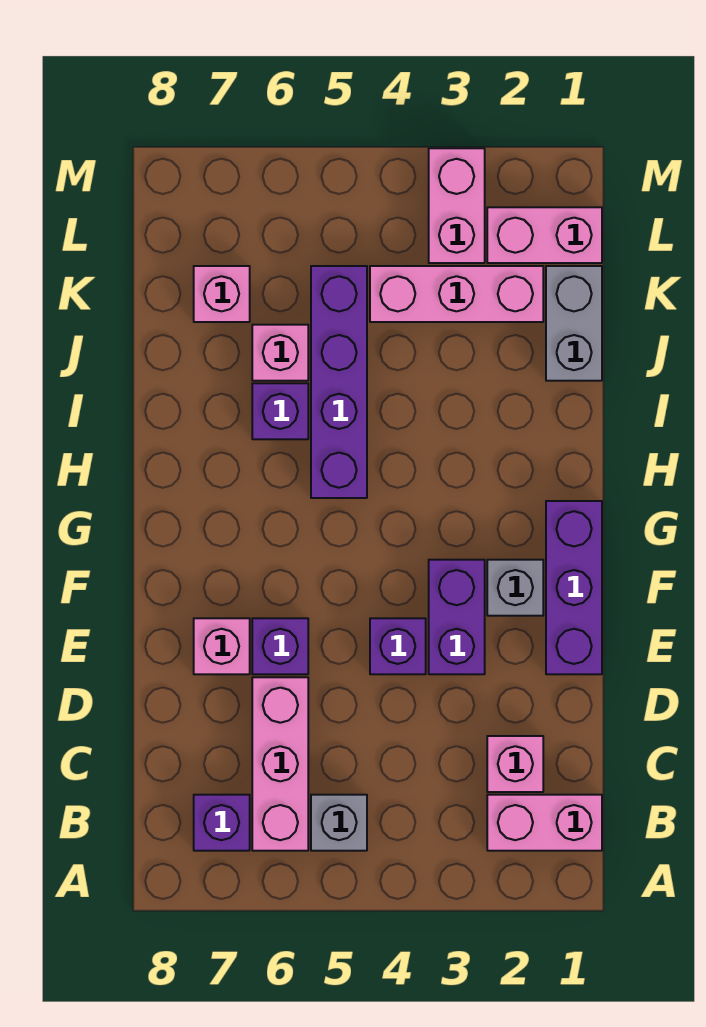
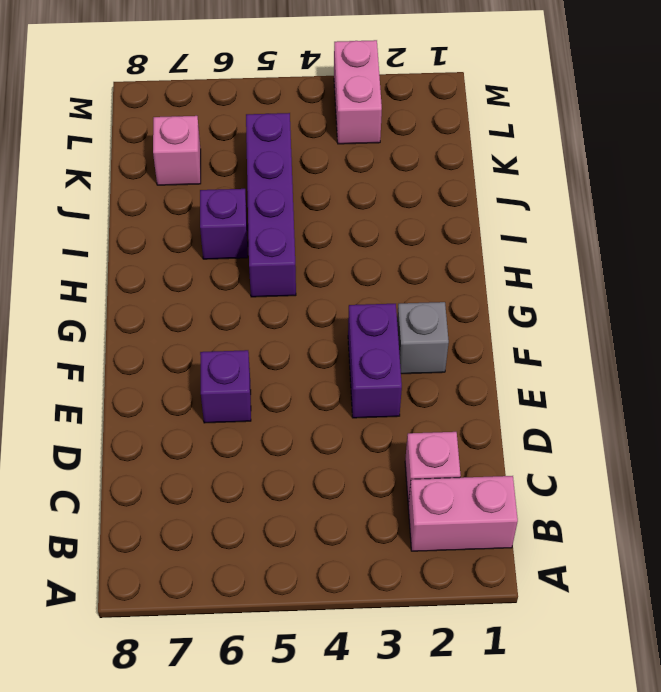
none -> grey brick B5 level 1
none -> pink brick B6:D6 level 1
none -> purple brick B7 level 1

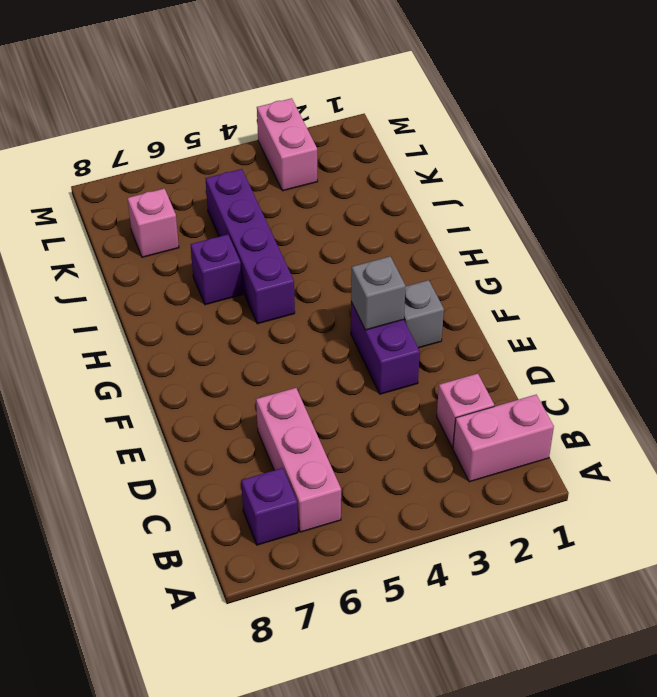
grey brick F3 level 2 -> grey brick B5 level 1
none -> purple brick E1:G1 level 1
none -> purple brick E4 level 1
none -> purple brick E6 level 1

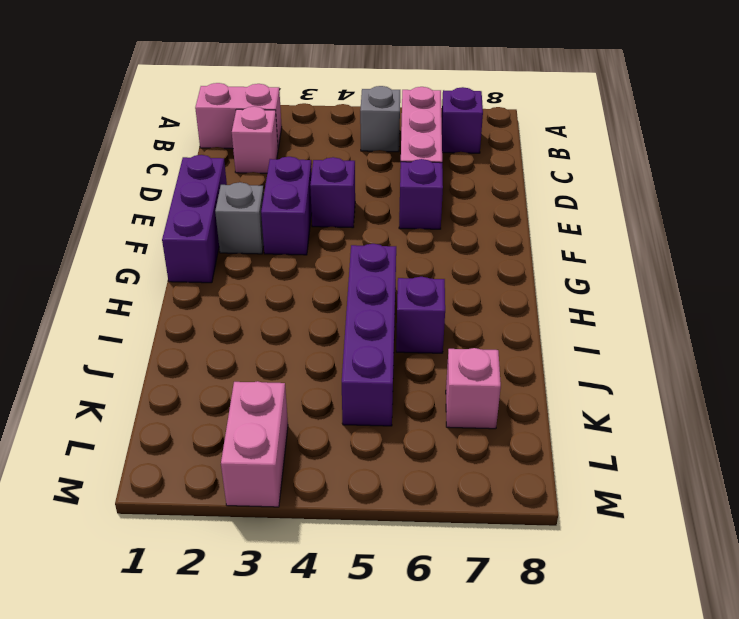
none -> pink brick E7 level 1
none -> grey brick J1:K1 level 1
none -> pink brick J6 level 1

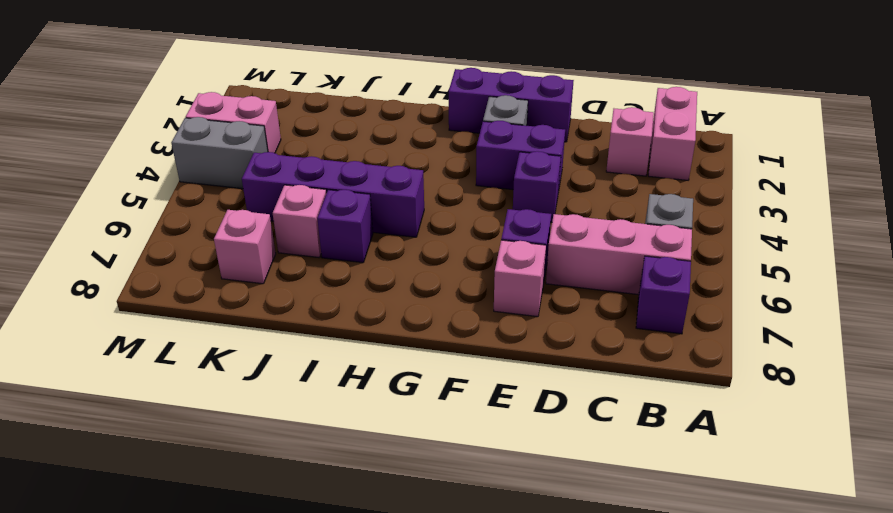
grey brick L4:M4 level 1 -> grey brick J1:K1 level 1
none -> pink brick K2:K4 level 1
none -> pink brick L1:L2 level 1

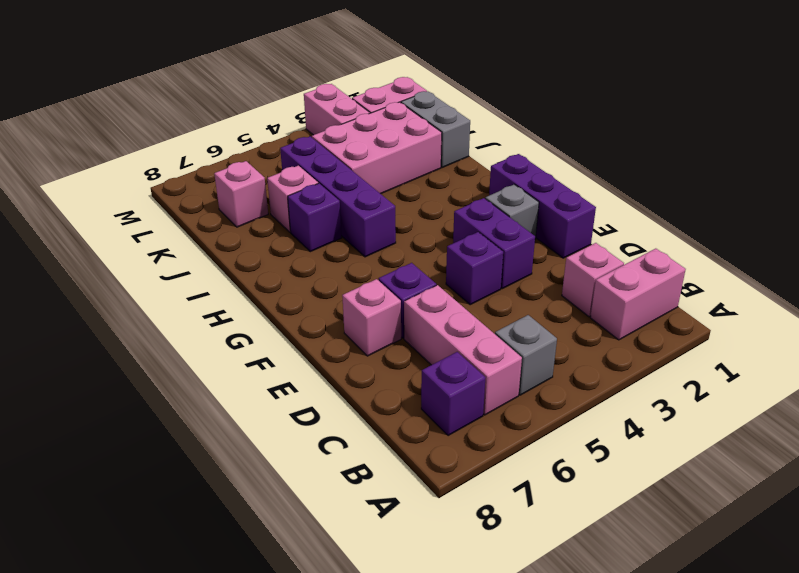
pink brick J2:K4 level 1 -> pink brick K2:K4 level 1

